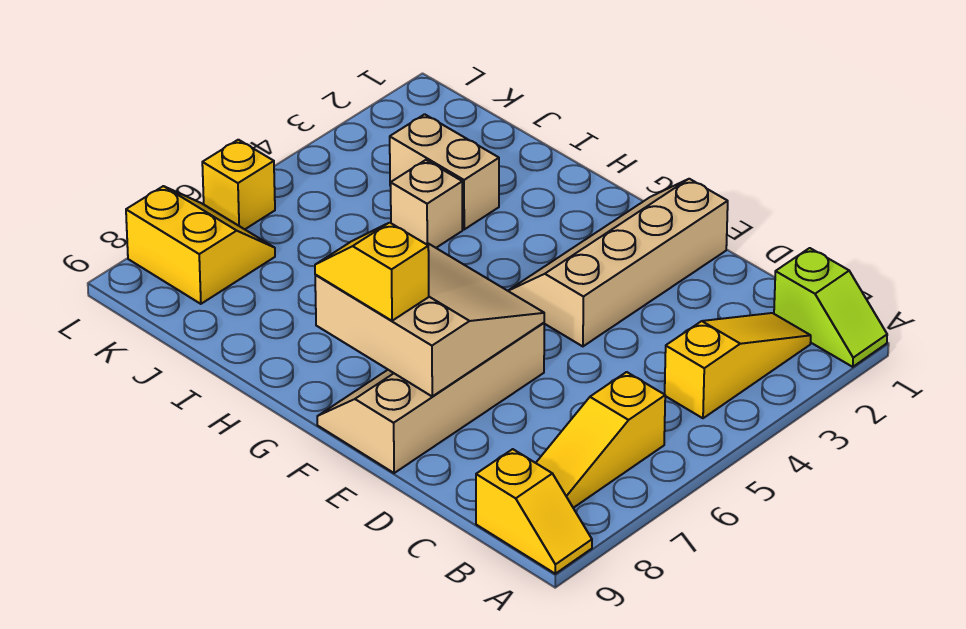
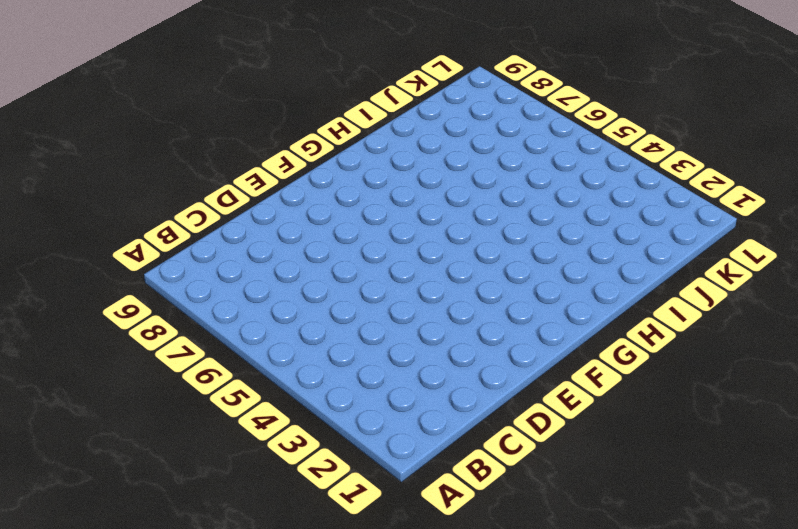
none -> lime slope A1:B1 level 1 top B
none -> yellow slope A9:B9 level 1 top B
none -> yellow slope B2:B4 level 1 top 4

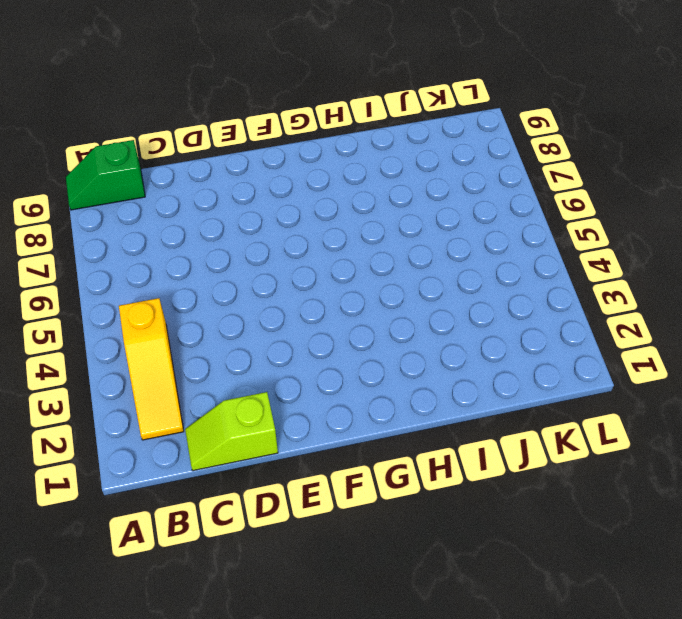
green slope A9:B9 level 1 top B -> yellow slope A9:B9 level 1 top B
lime slope C1:D1 level 1 top D -> lime slope A1:B1 level 1 top B
none -> yellow slope B6:B8 level 1 top 6
none -> tan slope E1:F4 level 1 top E
none -> tan slope E6:F9 level 1 top E

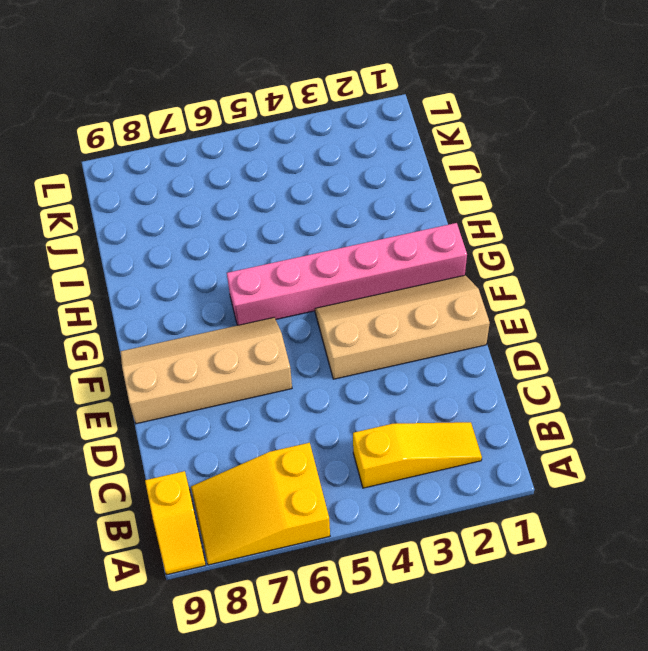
yellow slope A6:B8 level 1 top 6 -> yellow slope B6:B8 level 1 top 6
pink brick G1:G6 level 1 -> none
none -> lime slope A1:B1 level 1 top B
none -> tan brick I3:J3 level 1
none -> tan brick I4 level 1

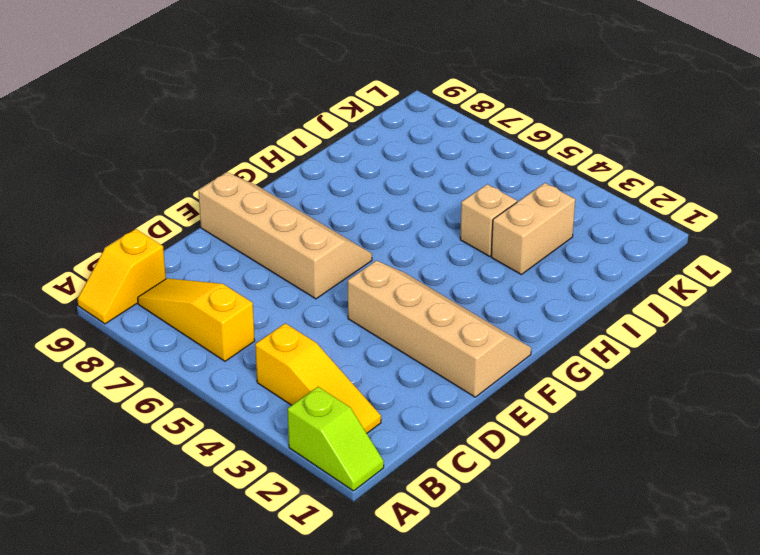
lime slope A1:A2 level 1 top 2 -> lime slope A1:B1 level 1 top B
none -> yellow slope K7:L8 level 1 top 8
none -> yellow brick L6 level 1
none -> tan slope E6:G8 level 2 top 8

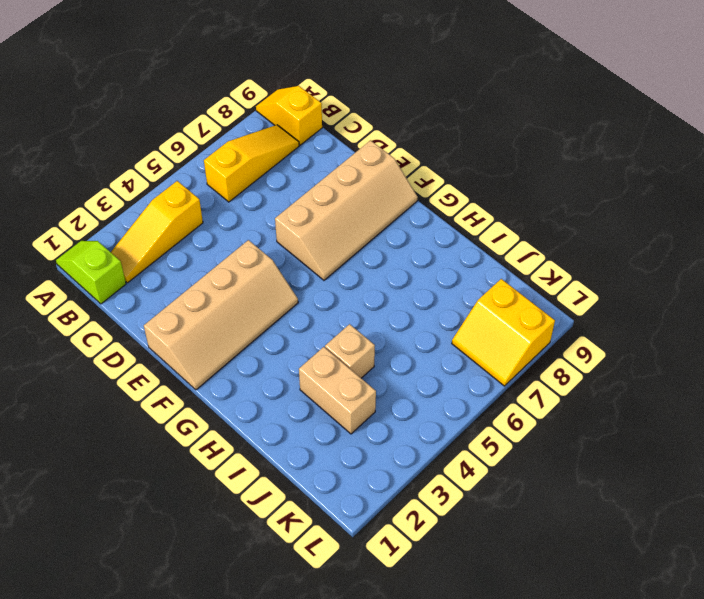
none -> yellow brick L6 level 1
none -> tan slope E6:G8 level 2 top 8
none -> yellow slope F8:G8 level 3 top F

